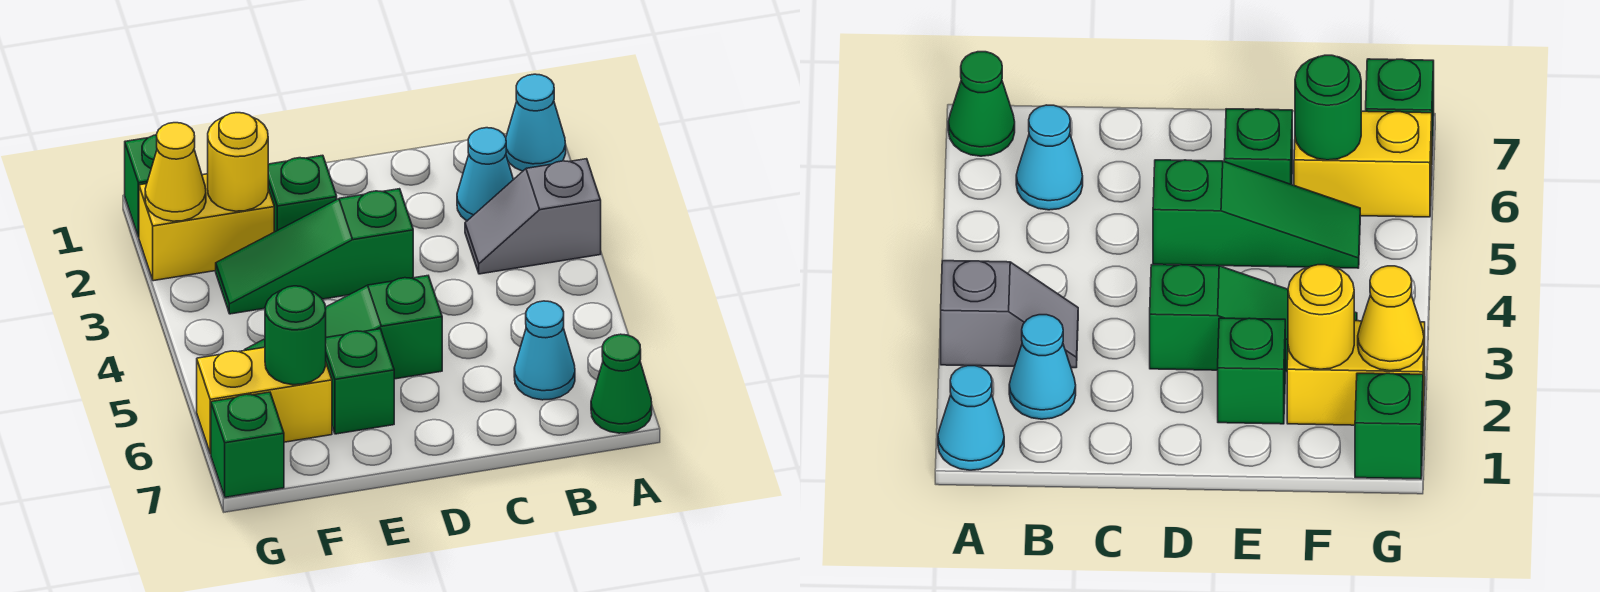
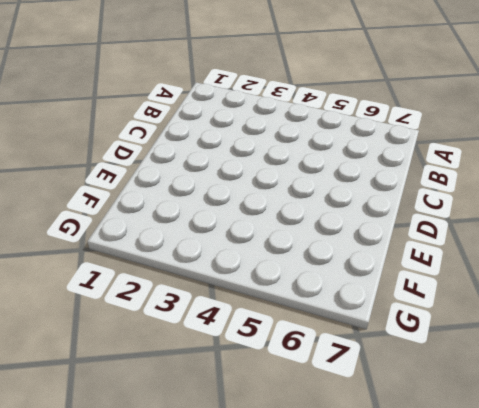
none -> cyan cone A1 level 1
none -> grey slope A3:B3 level 1 top A
none -> green cone A7 level 1

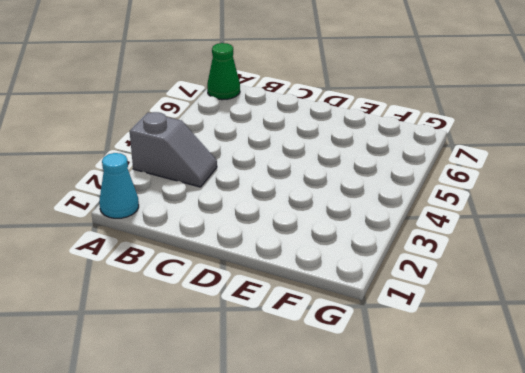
none -> cyan cone B2 level 1
none -> cyan cone B6 level 1
none -> green slope D3:F3 level 1 top D

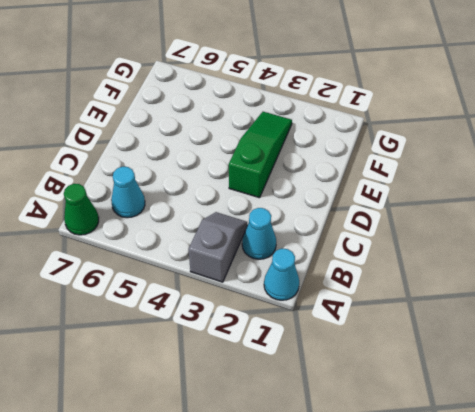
none -> green slope D5:F5 level 1 top D
none -> green brick E2 level 1
none -> green brick E6 level 1

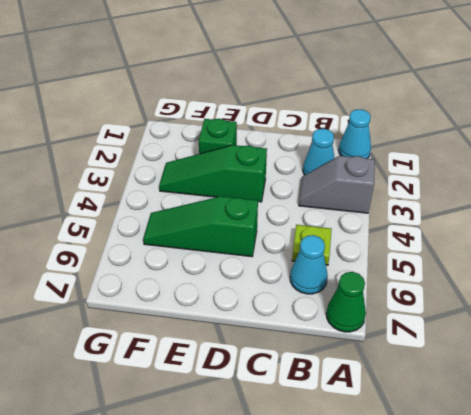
lime plate B5 level 1 -> none
none -> green brick E6 level 1
none -> yellow brick F2:G2 level 1
none -> yellow brick F6:G6 level 1

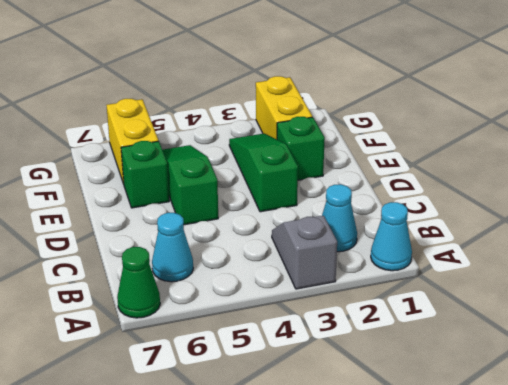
none -> green brick G1 level 1
none -> green brick G7 level 1
none -> yellow round brick F2 level 2

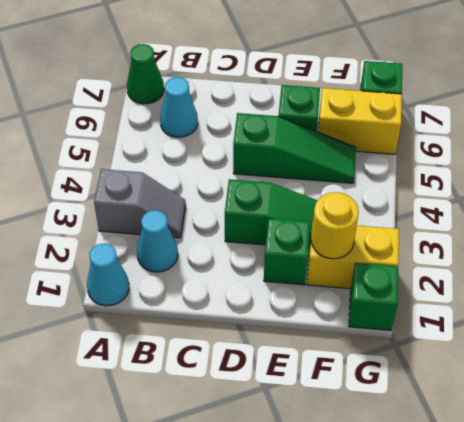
none -> green round brick F6 level 2
none -> yellow cone G2 level 2

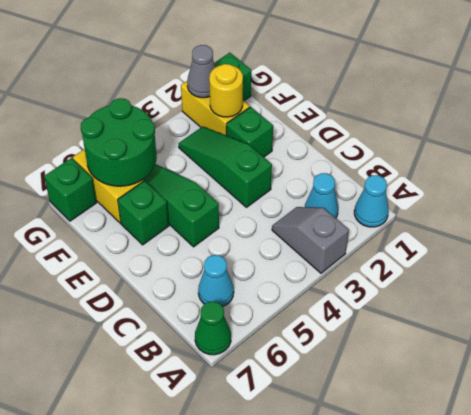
green round brick F5:G6 level 2 -> green round brick F6 level 2
grey cone G2 level 2 -> yellow cone G2 level 2

